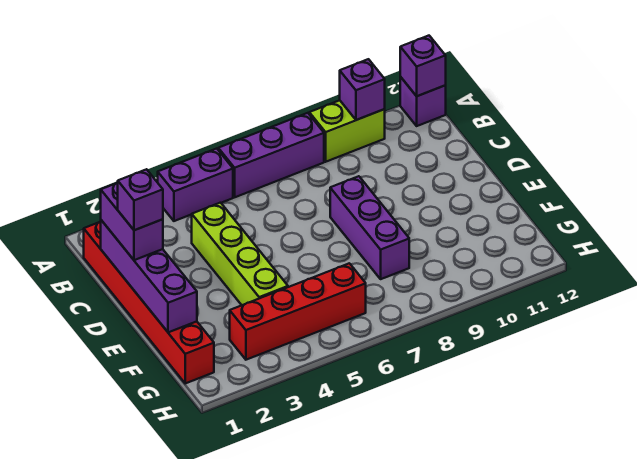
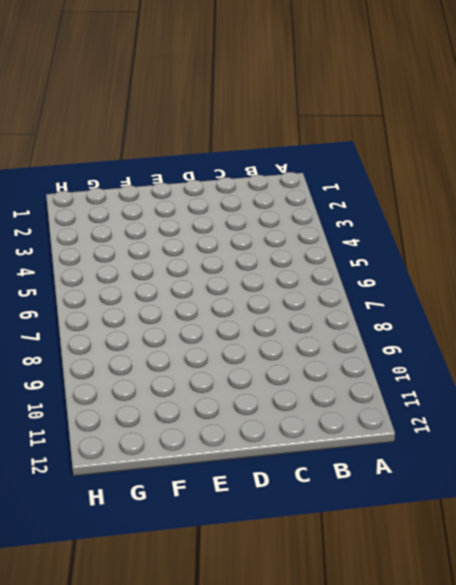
none -> purple brick A4:A5 level 1
none -> purple brick A6:A8 level 1
none -> lime brick A9:A10 level 1

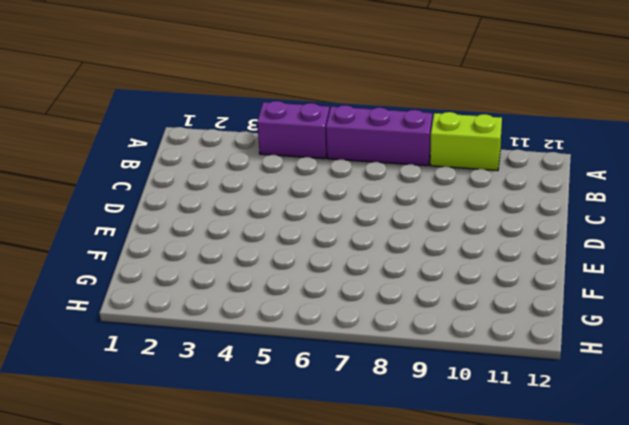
none -> purple brick A12 level 1
none -> red brick B1:G1 level 1
none -> lime brick C4:F4 level 1

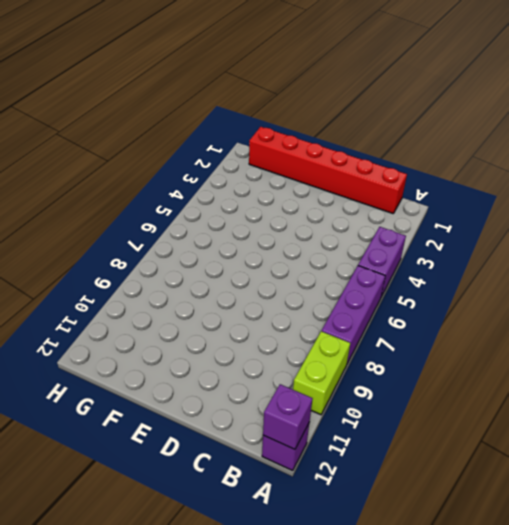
none -> lime brick C4:F4 level 1
none -> purple brick D8:F8 level 1
none -> red brick G3:G6 level 1

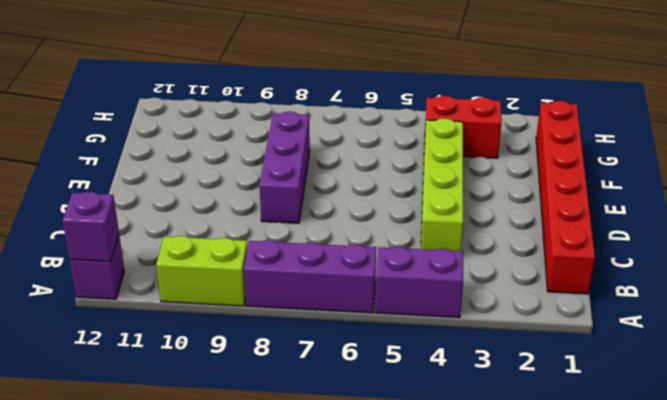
red brick G3:G4 level 1 -> red brick G3:G6 level 1
none -> purple brick A10 level 2
none -> purple brick C1:F1 level 2
none -> purple brick C1:D1 level 3

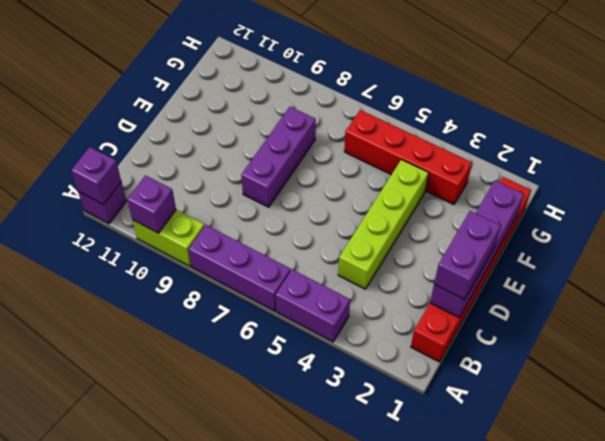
none -> purple brick D1 level 4

